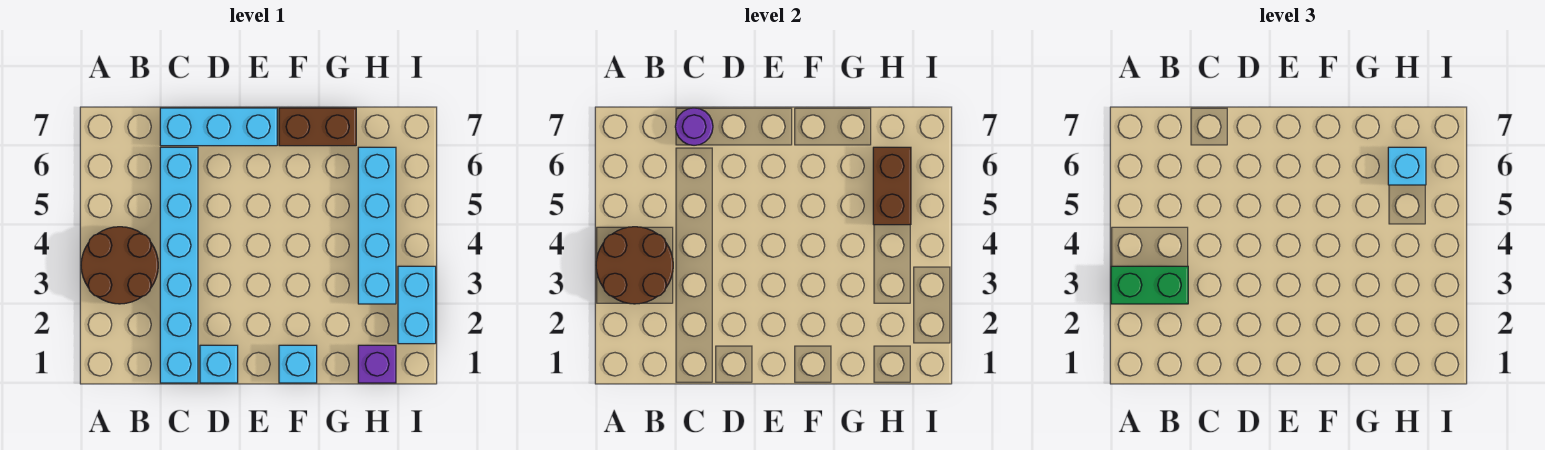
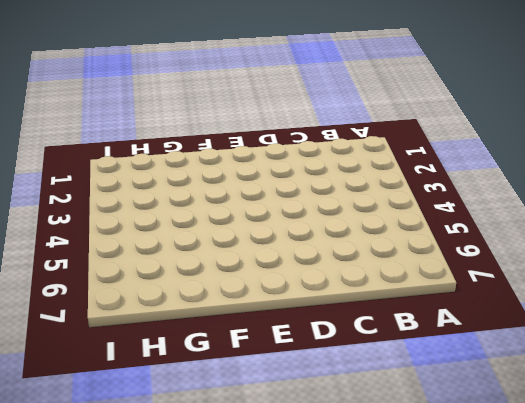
none -> brown round brick A3:B4 level 1
none -> cyan brick C1:C6 level 1
none -> cyan brick C7:E7 level 1

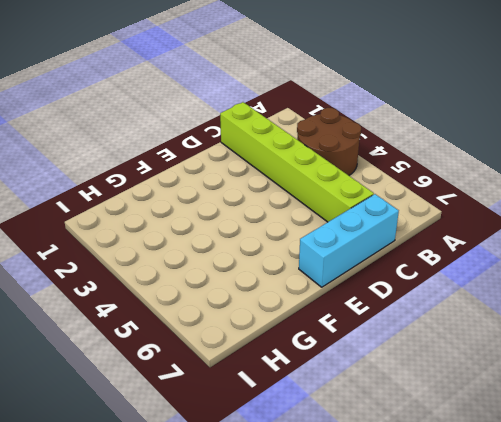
lime brick C1:C6 level 1 -> cyan brick C1:C6 level 1
none -> cyan brick D1 level 1
none -> cyan brick F1 level 1
none -> brown brick F7:G7 level 1

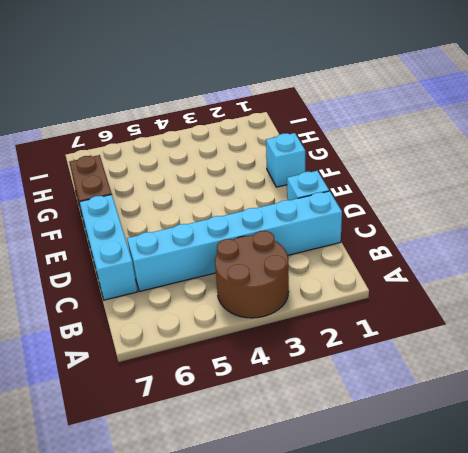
none -> purple brick H1 level 1
none -> cyan brick H3:H6 level 1
none -> cyan brick I2:I3 level 1

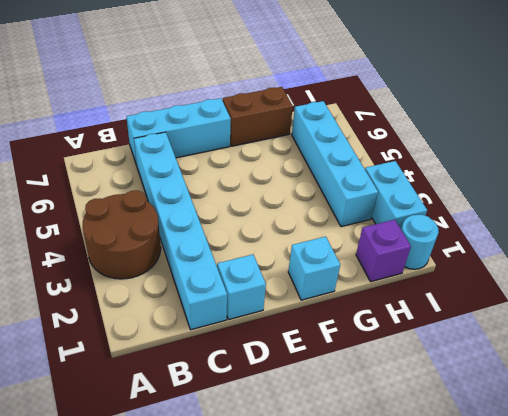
cyan round brick I1 level 1 -> none
none -> brown round brick A3:B4 level 2
none -> purple round brick C7 level 2
none -> brown brick H5:H6 level 2

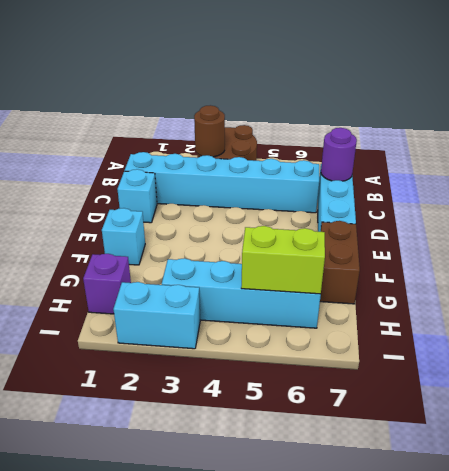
brown round brick B3 level 2 -> brown round brick A3:B4 level 2
lime brick H5:H6 level 2 -> brown brick H5:H6 level 2
none -> green brick A3:B3 level 3
none -> cyan brick H6 level 3

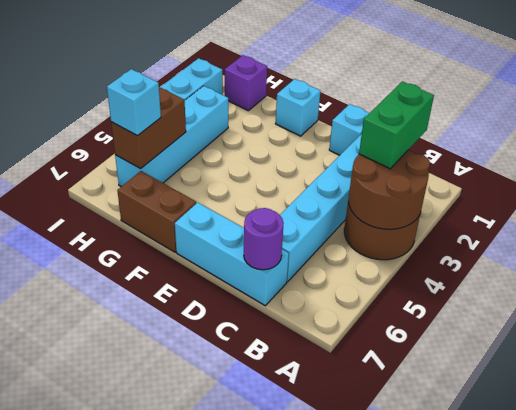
green brick B2:B3 level 3 -> green brick A3:B3 level 3

